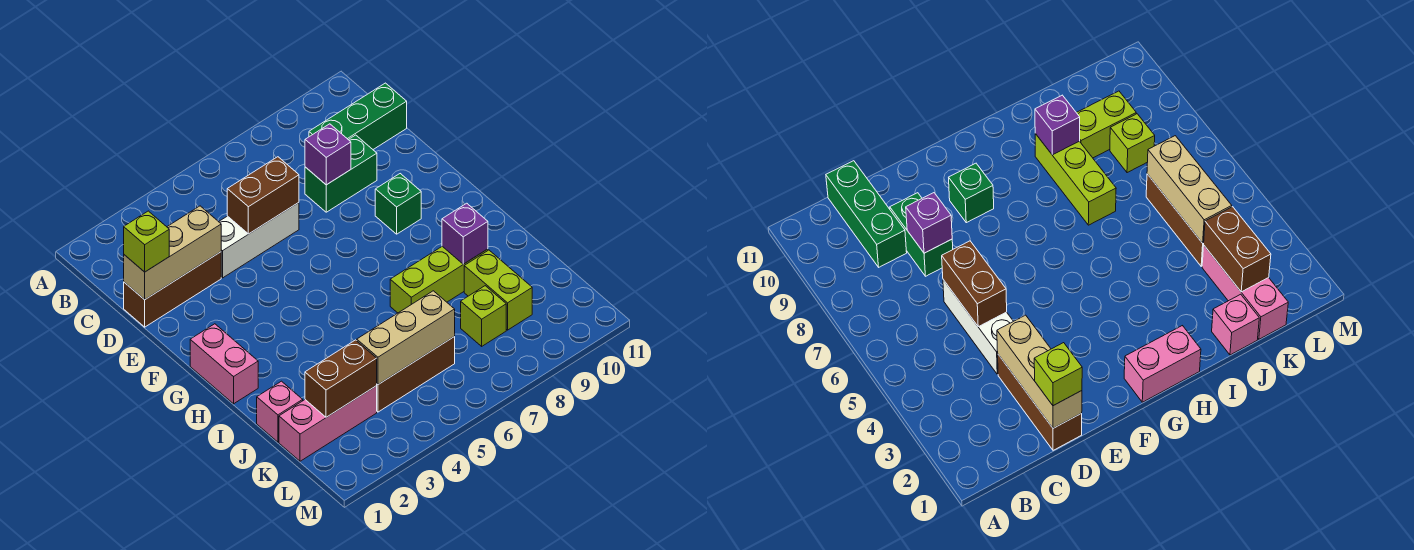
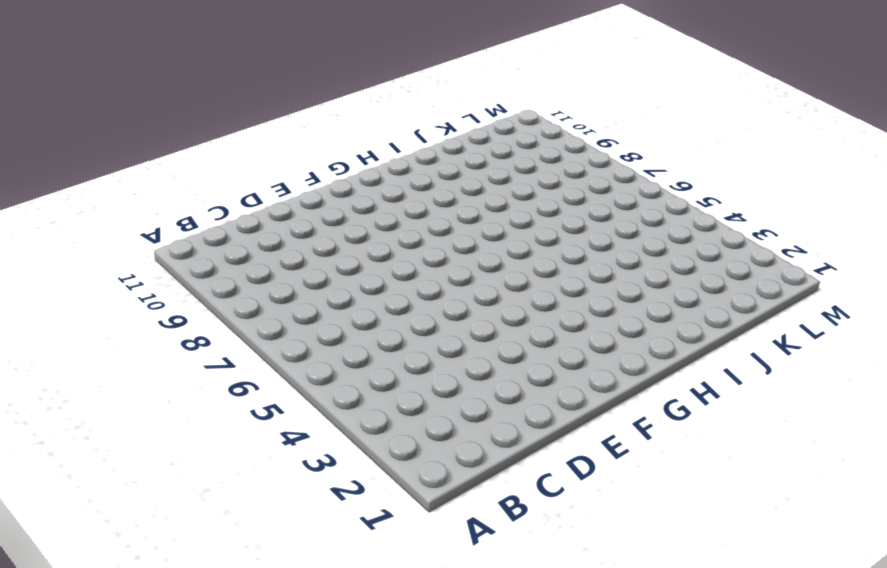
none -> green brick C9:C11 level 1
none -> brown brick D1:D3 level 1
none -> white brick D4:D6 level 1

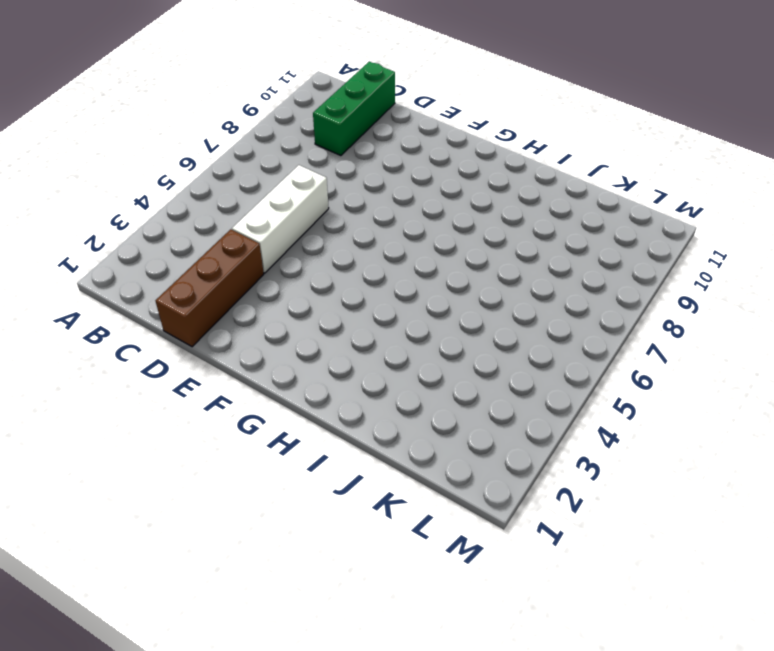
none -> green brick D8:D9 level 1
none -> green brick F9 level 1
none -> pink brick G1:H1 level 1

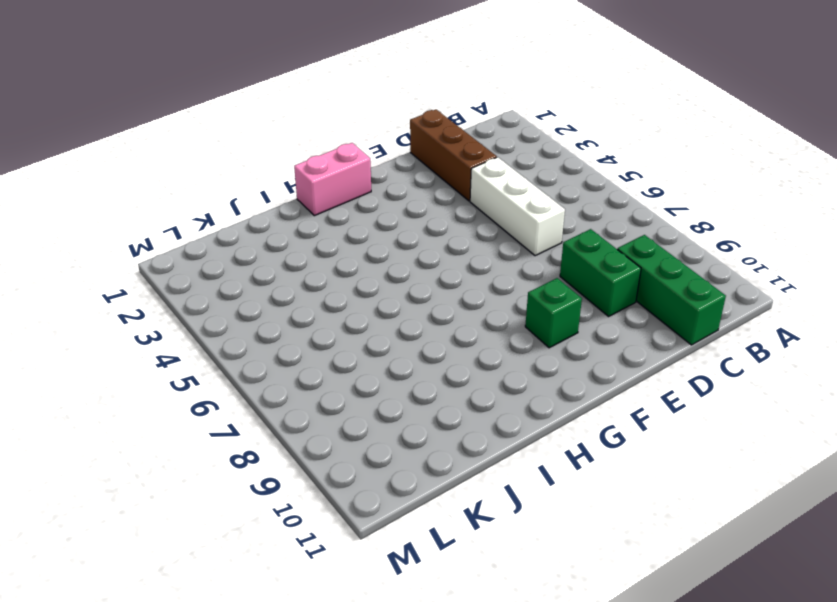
none -> lime brick I7:I9 level 1
none -> pink brick J1 level 1
none -> lime brick J9:K9 level 1

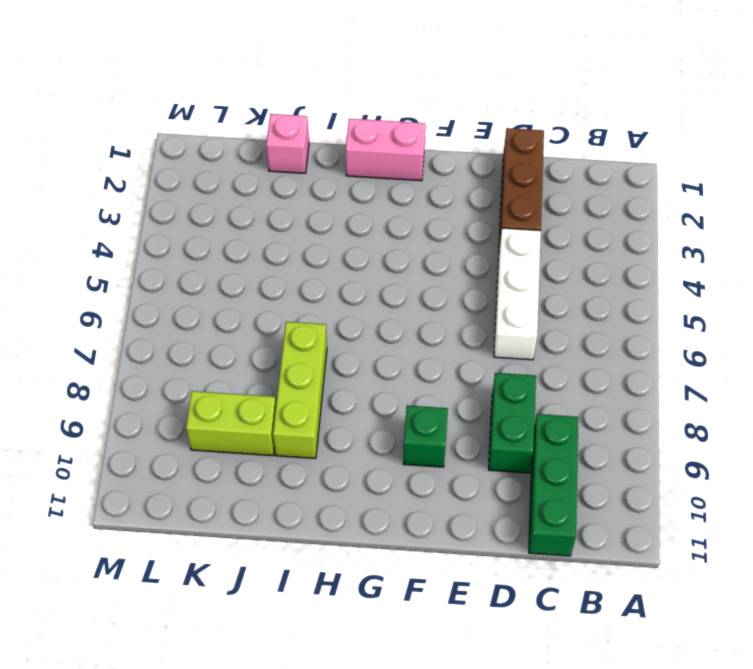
none -> pink brick K1:K3 level 1
none -> brown brick K4:K6 level 1
none -> lime brick K8 level 1

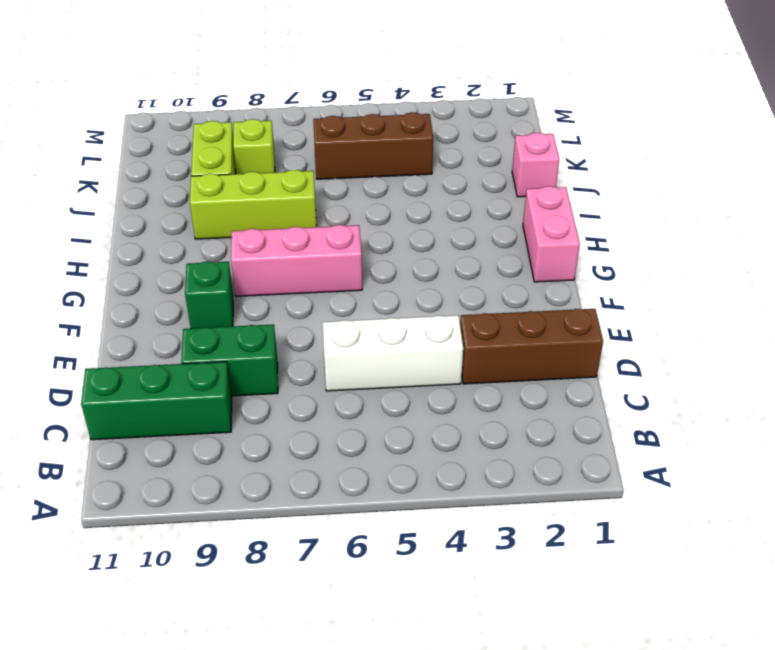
pink brick G6:G8 level 1 -> pink brick K1:K3 level 1
none -> tan brick D1:D3 level 2
none -> brown brick D5:D6 level 2
none -> purple brick D8 level 2

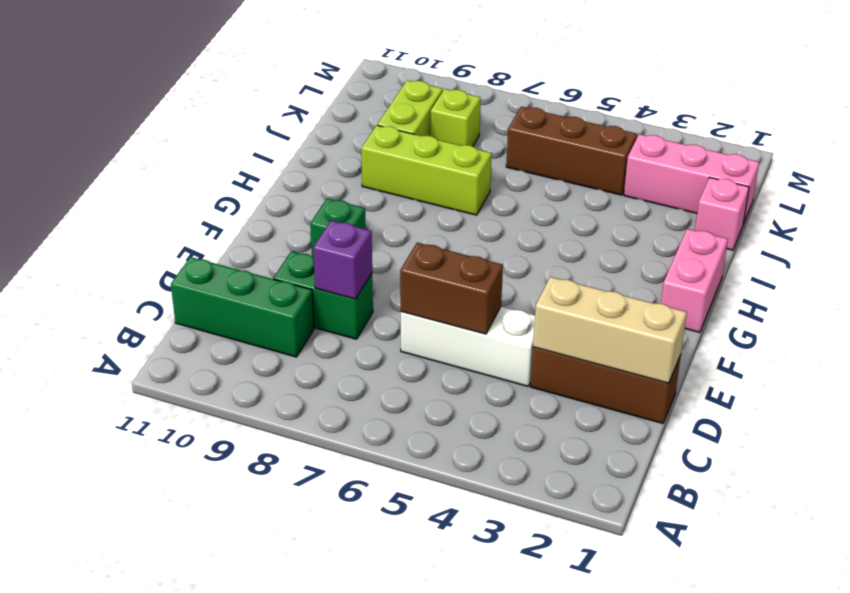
none -> purple brick I9 level 2
none -> brown brick K2:K3 level 2
none -> tan brick K4:K6 level 2

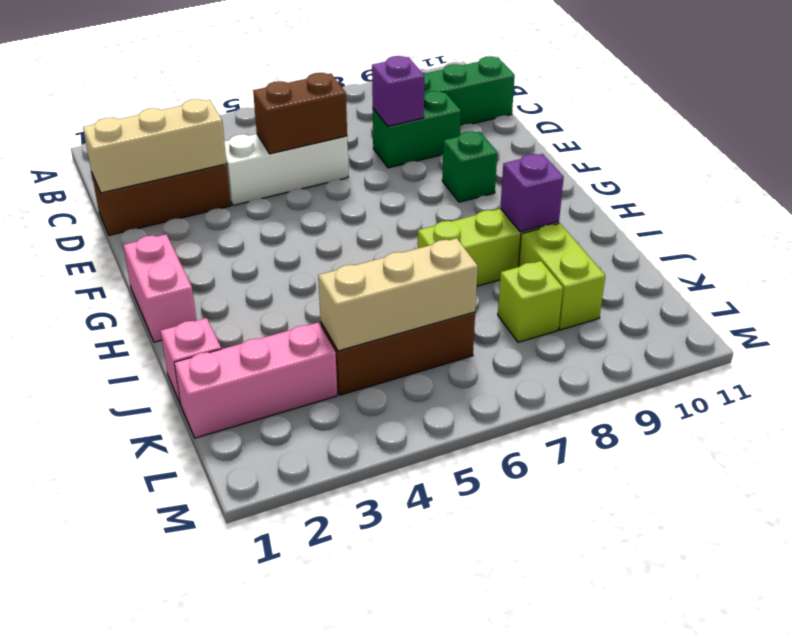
none -> brown brick K2:K3 level 2
none -> lime brick D1 level 3

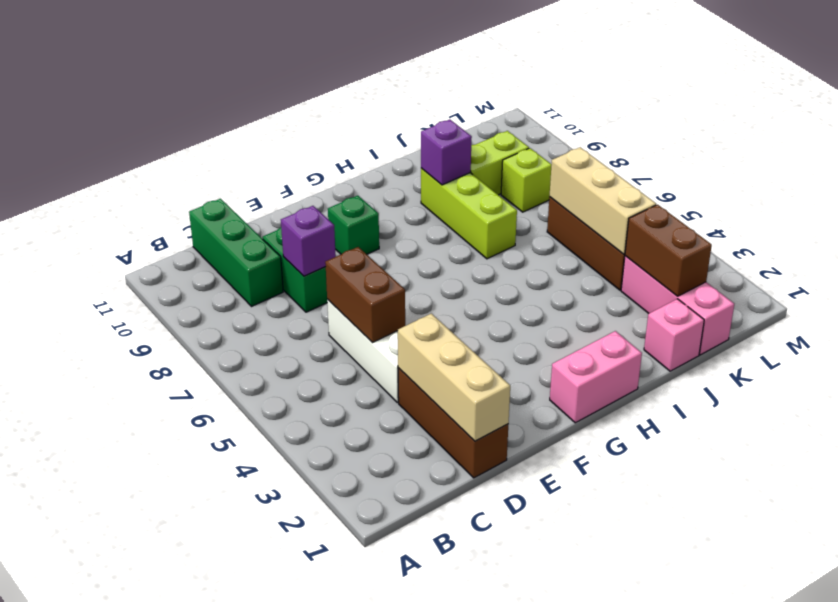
none -> lime brick D1 level 3

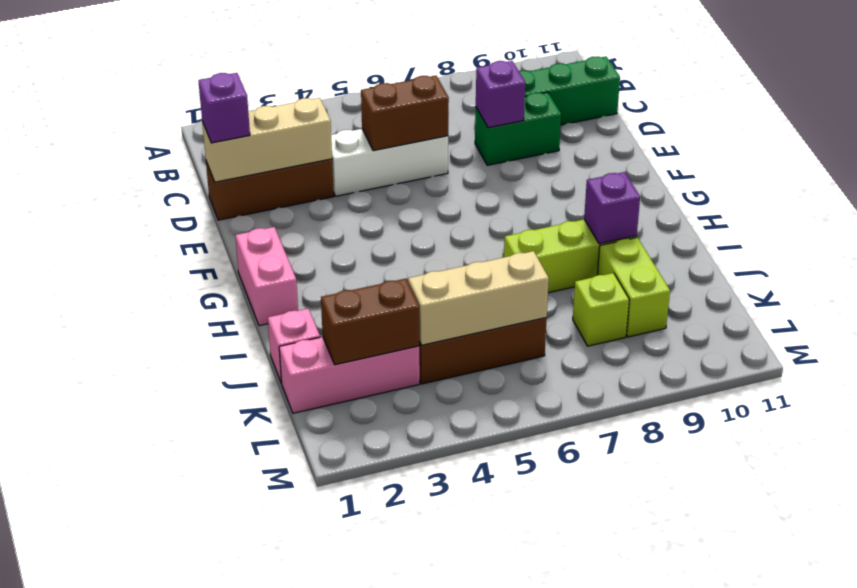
purple brick D1 level 3 -> lime brick D1 level 3
none -> green brick F9 level 1

